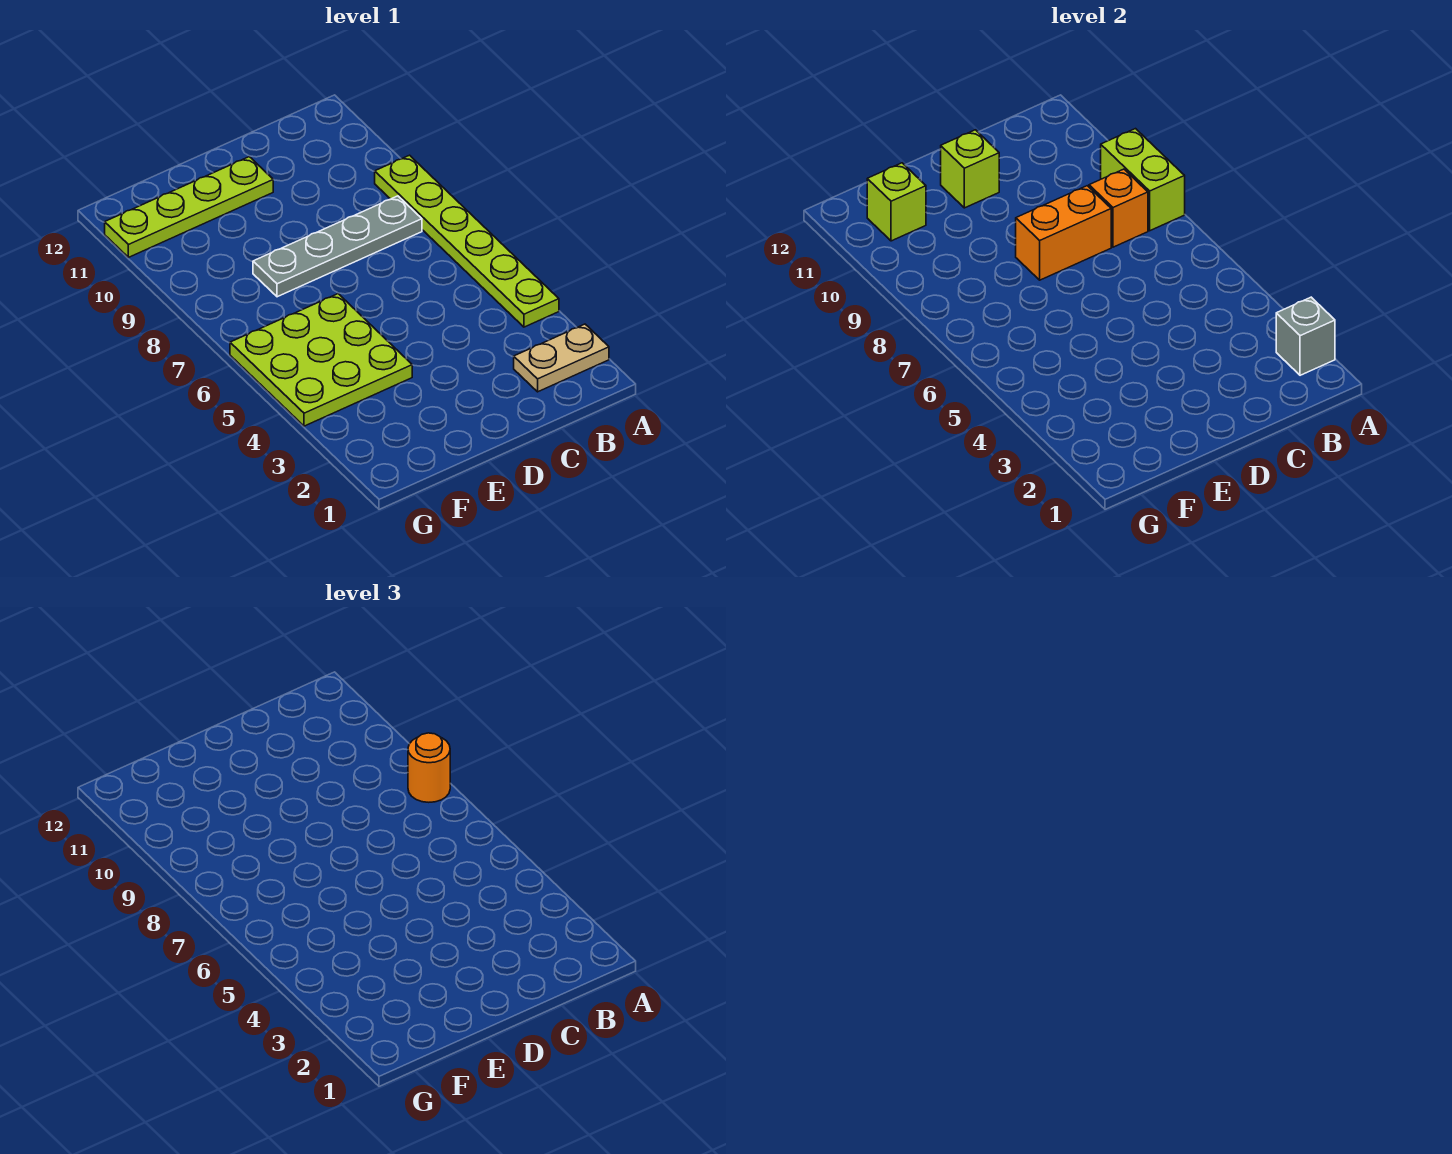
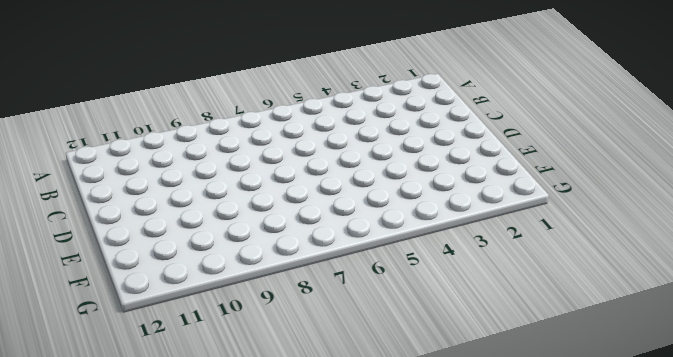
none -> tan plate A2:B2 level 1
none -> lime plate A4:A9 level 1
none -> grey plate B8:E8 level 1

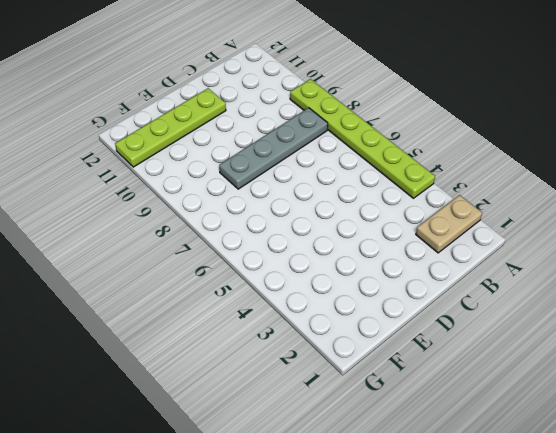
none -> lime plate E4:G6 level 1
none -> grey brick A2 level 2
none -> lime brick A8:A9 level 2

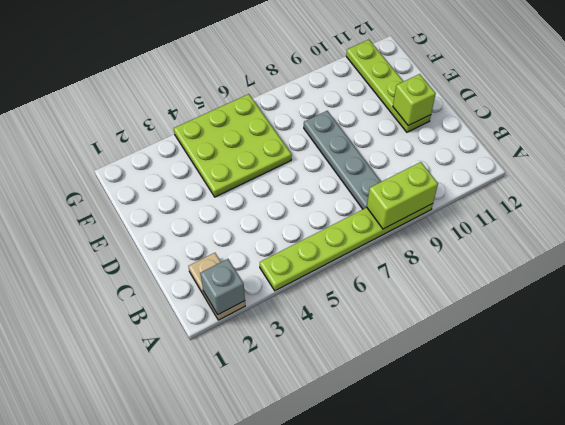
none -> orange brick B8 level 2
none -> orange brick C8:D8 level 2
none -> lime brick F11 level 2

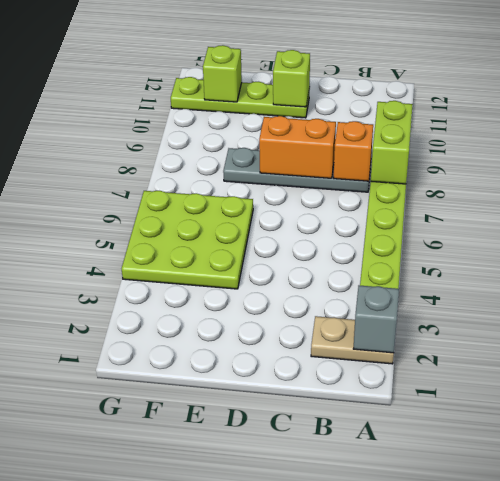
none -> orange round brick A8 level 3

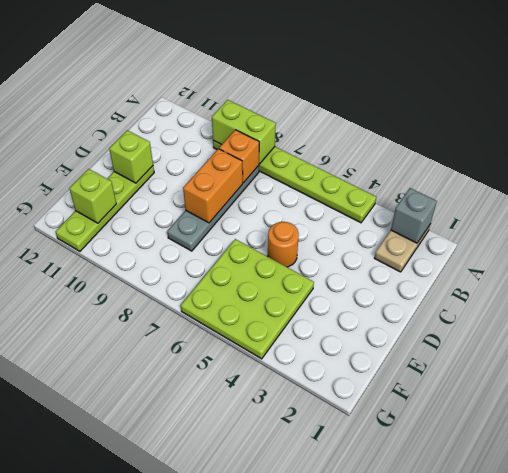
orange round brick D5 level 1 -> orange round brick A8 level 3

